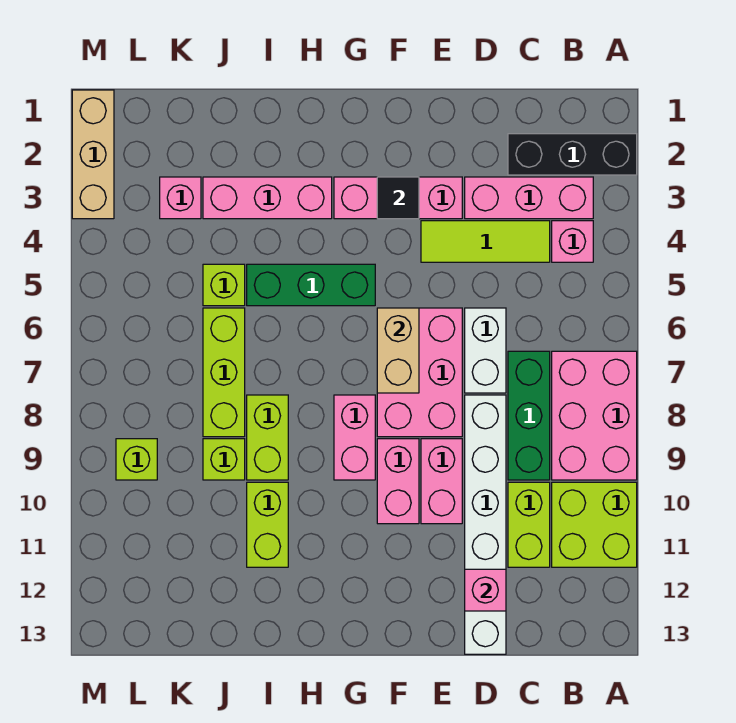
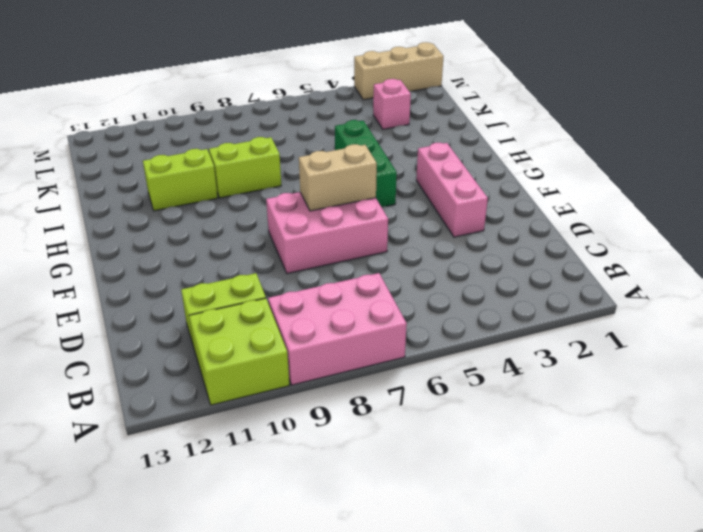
none -> black brick A2:C2 level 1
none -> pink brick B3:D3 level 1
none -> pink brick B4 level 1

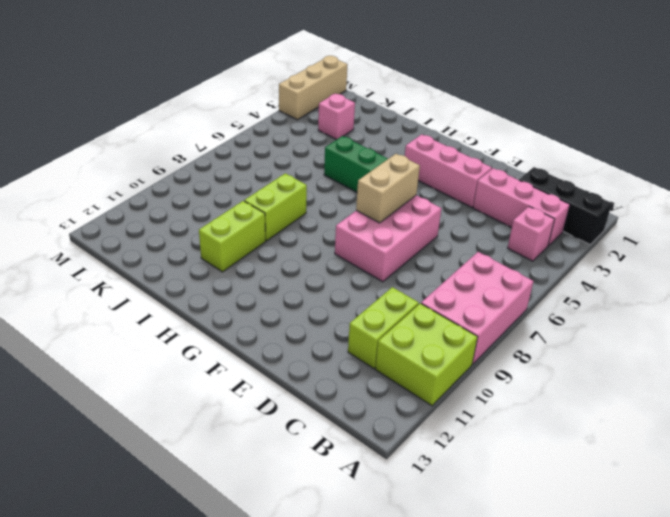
none -> lime tile C4:E4 level 1
none -> green brick C7:C9 level 1
none -> white brick D6:D7 level 1

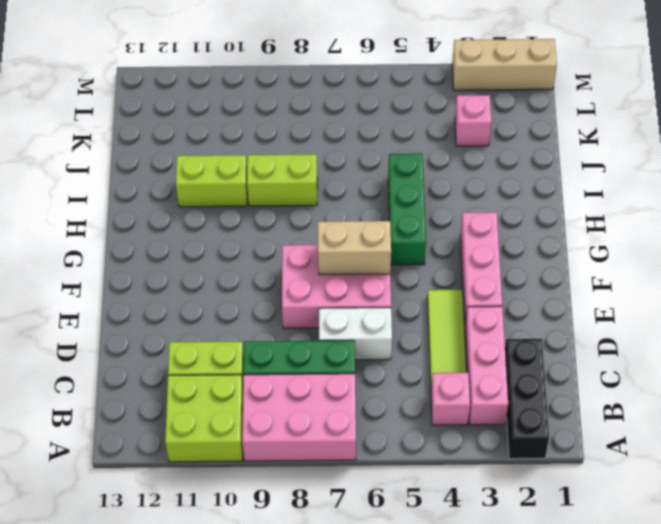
none -> white brick D8:D13 level 1
none -> pink brick E9:E10 level 1
none -> pink brick F9:F10 level 1

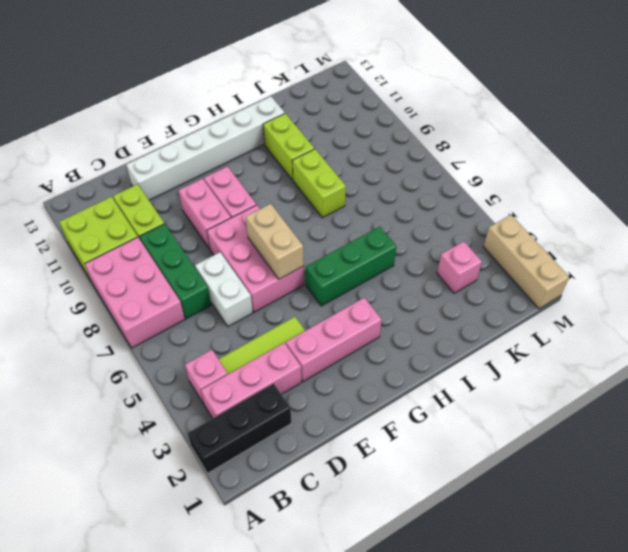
white brick D12:I12 level 1 -> white brick D8:D13 level 1
none -> pink brick G8:G9 level 1
none -> pink brick H3:J3 level 1
none -> lime brick J5 level 1

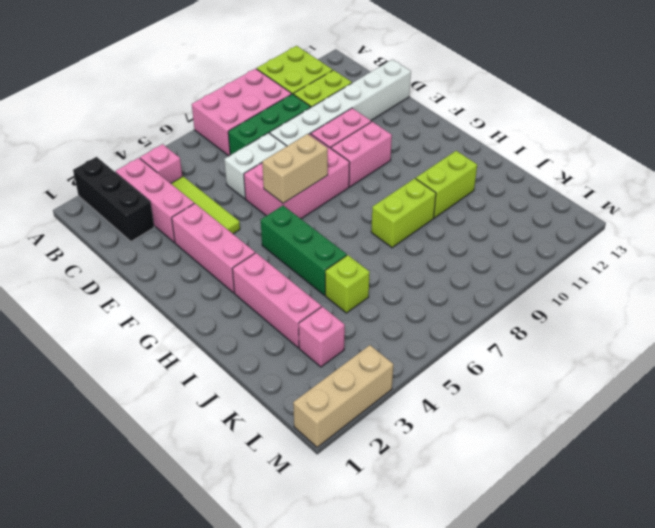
none -> pink brick G8:G9 level 1
none -> lime brick J6:J8 level 1
none -> lime brick J9 level 1

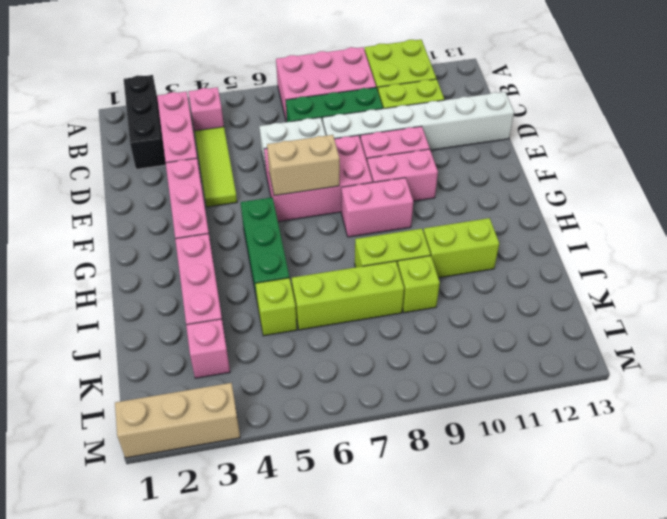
none -> lime brick L9 level 1
none -> pink brick D12 level 2
none -> black tile F3 level 2

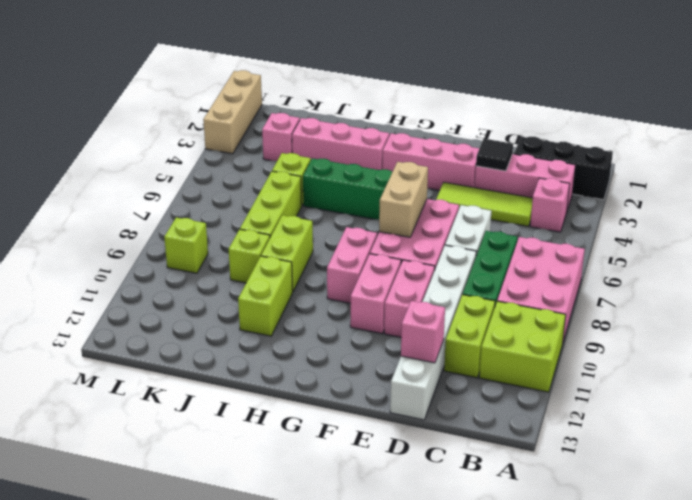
black tile D3 level 2 -> black tile F3 level 2

